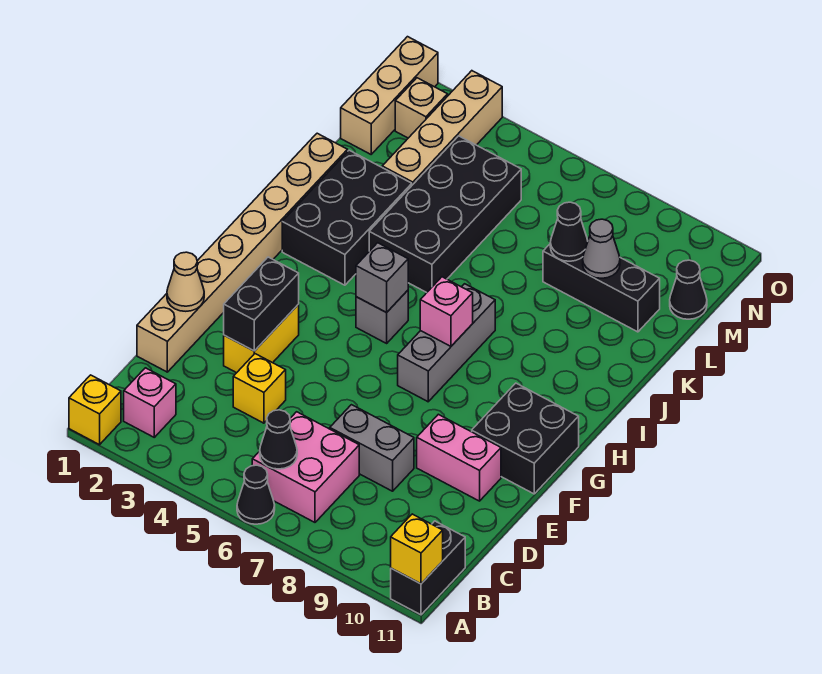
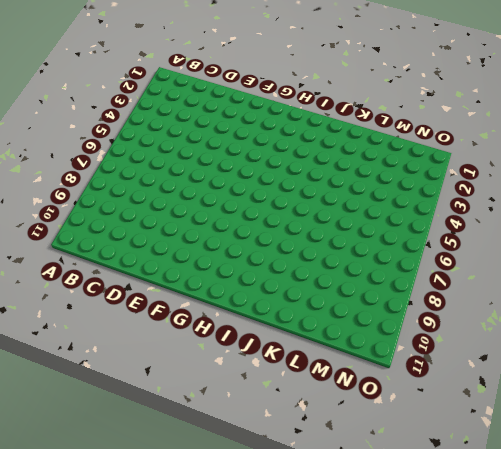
none -> yellow brick A1 level 1
none -> black cone A6 level 1
none -> black brick A11:B11 level 1

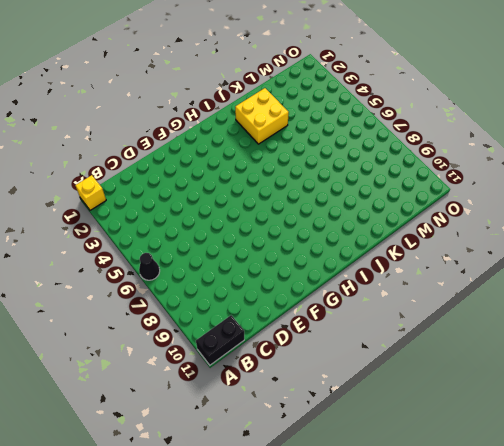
yellow brick J2:K3 level 1 -> black brick I2:K3 level 1
none -> pink brick B2 level 1
none -> pink brick B6:C7 level 1
none -> tan brick D1:K1 level 1

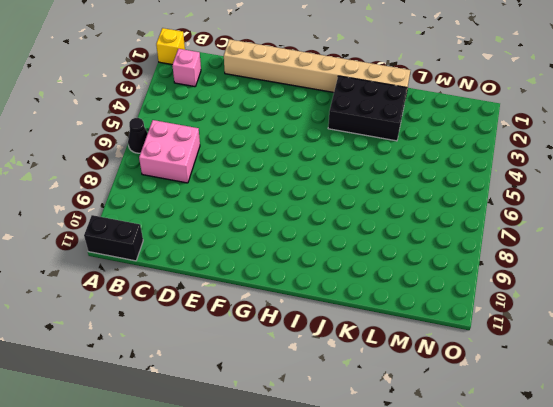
none -> yellow brick D4 level 1
none -> grey brick D7:D8 level 1
none -> yellow brick E3:F3 level 1

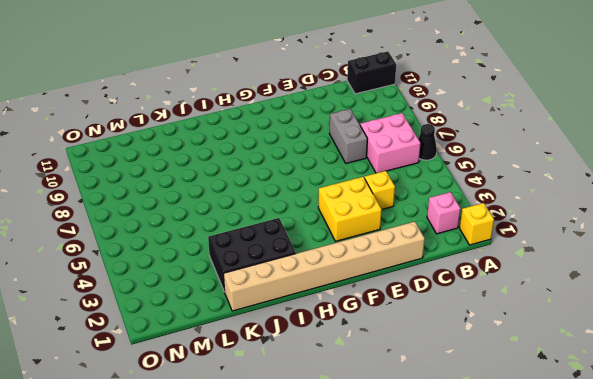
yellow brick E3:F4 level 1 -> yellow brick E3:F3 level 1
none -> pink brick E9:E10 level 1
none -> black brick F10:G11 level 1
none -> grey brick G7:I7 level 1

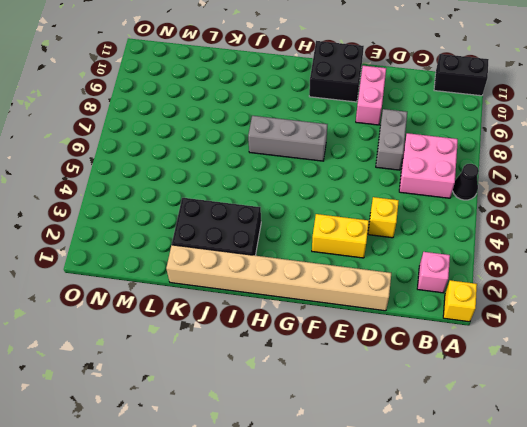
none -> grey brick H5 level 1
none -> black brick J4:M5 level 1
none -> tan brick L3:O3 level 1

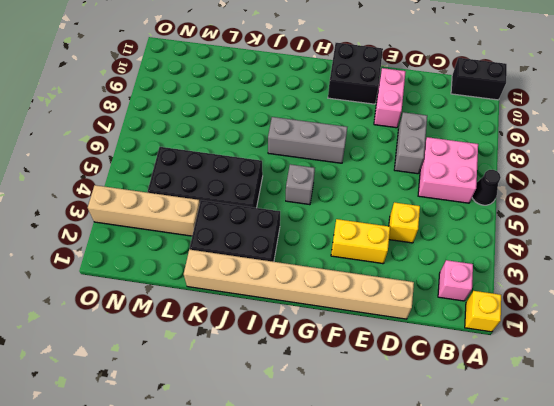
none -> black brick L8:L10 level 1
none -> tan brick M1:O1 level 1
none -> black cone M11 level 1

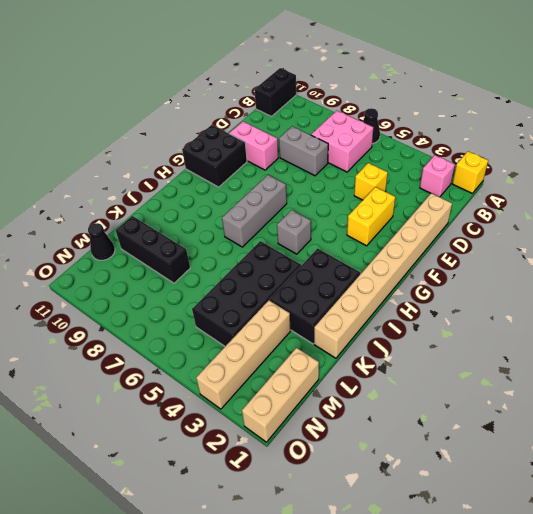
none -> tan brick N2 level 1
none -> yellow brick A11 level 2
none -> black cone B6 level 2

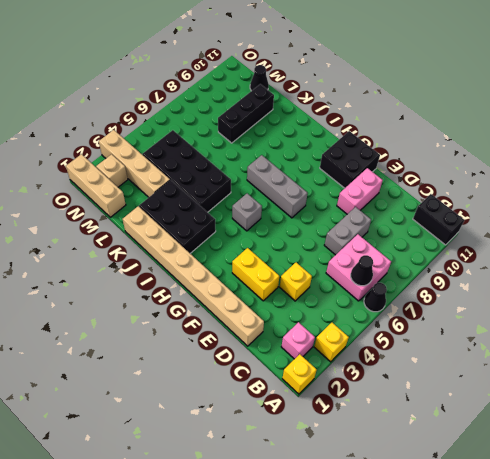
yellow brick A3 level 1 -> yellow brick A11 level 2
none -> tan cone E1 level 2
none -> black brick E3:F3 level 2
none -> grey brick H5 level 2

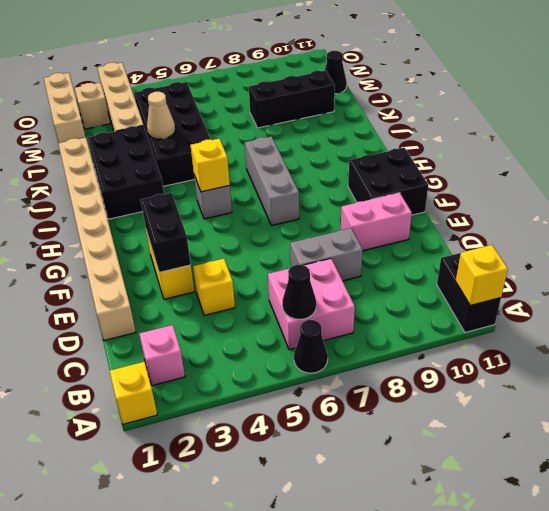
yellow brick H5 level 2 -> grey brick H5 level 2
tan cone K4 level 2 -> tan cone E1 level 2
none -> pink brick H7 level 2
none -> black cone L8 level 2
none -> grey cone L9 level 2

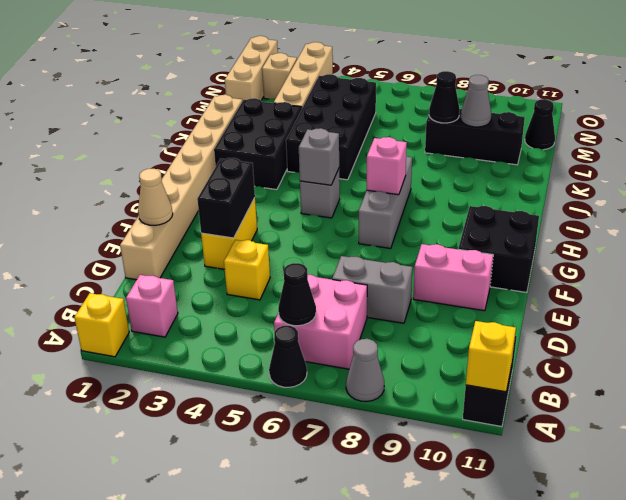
grey cone A8 level 1 -> none

